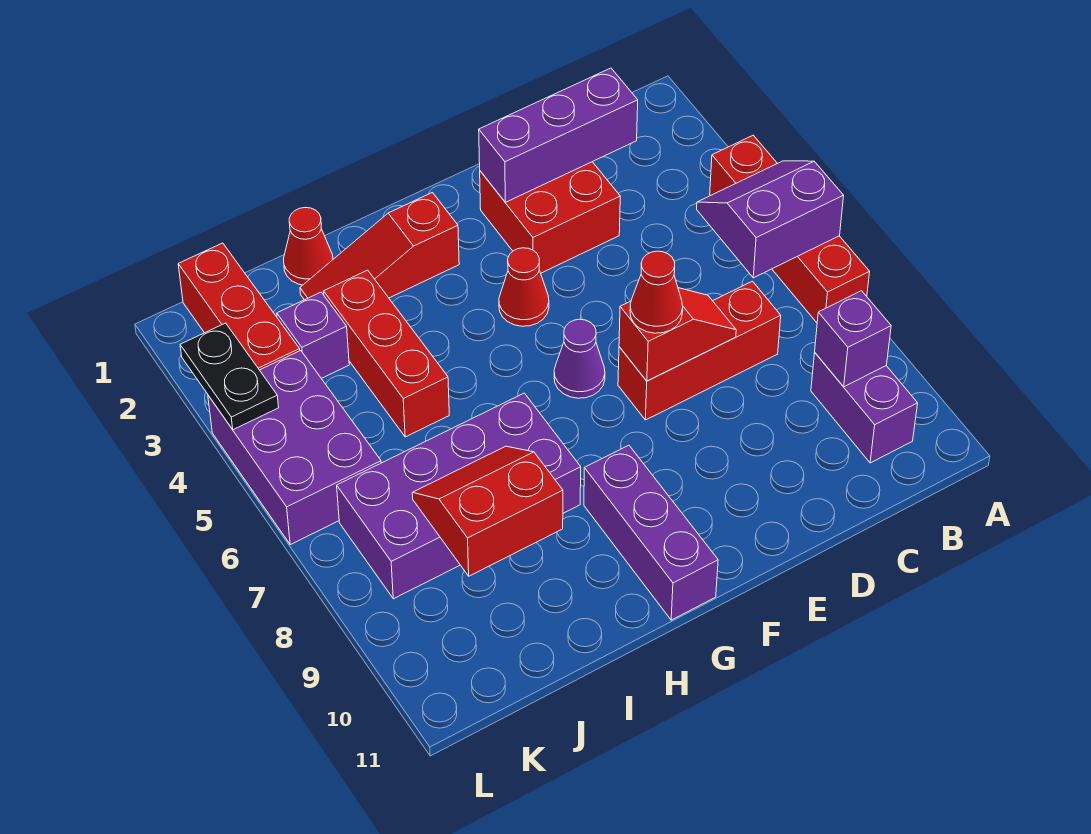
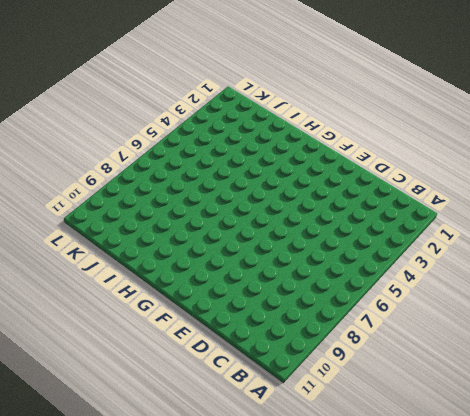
none -> red brick A4:A7 level 1
none -> purple brick B9:B10 level 1
none -> red brick C7:E7 level 1

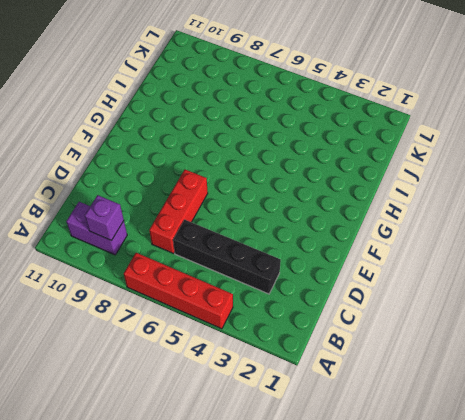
black brick C3:C6 level 1 -> none
none -> red brick D2:E3 level 1
none -> red cone F4 level 1
none -> purple cone F6 level 1

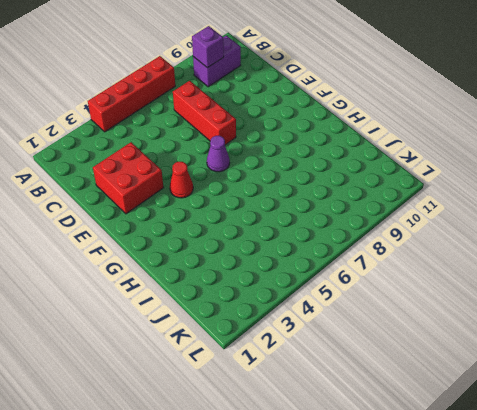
none -> red slope G2:I2 level 1 top G
none -> purple brick G9:G11 level 1
none -> purple brick H7:K8 level 1

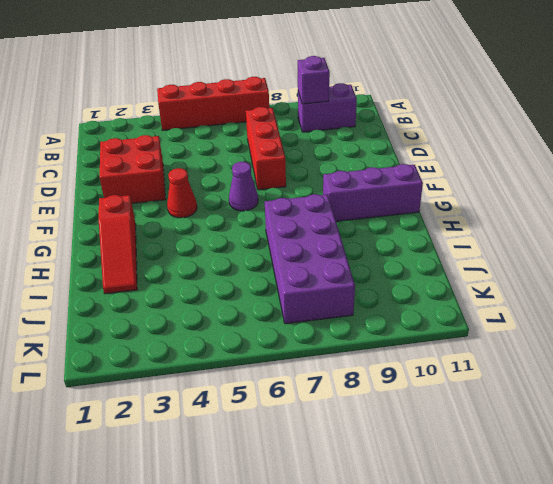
none -> red cone I1 level 1
none -> red brick I3:I5 level 1
none -> purple brick J3 level 1

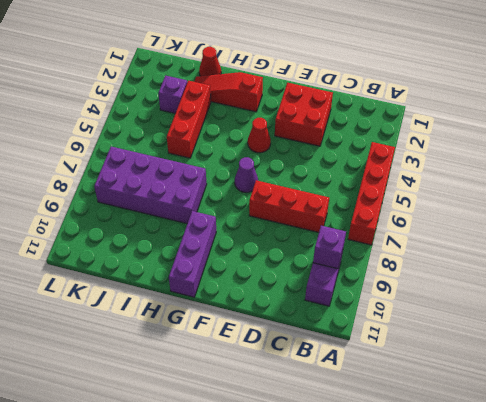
none -> red brick K1:K3 level 1
none -> purple brick K4:L6 level 1
none -> purple slope A5:B6 level 2 top 6

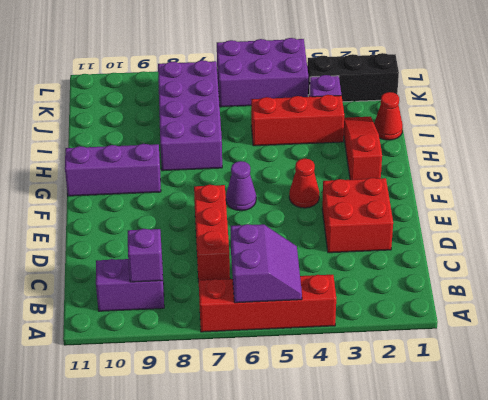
black brick K1:K3 level 1 -> red brick K1:K3 level 1
none -> purple brick C2:E2 level 2
none -> red slope D7:E7 level 2 top E
none -> red slope I8:J9 level 2 top 9

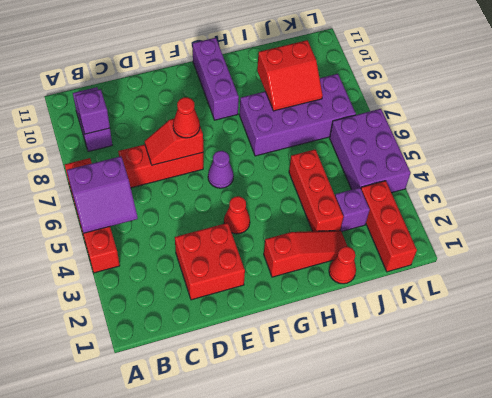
none -> purple brick C2:E2 level 2
none -> black plate L3:L4 level 2

